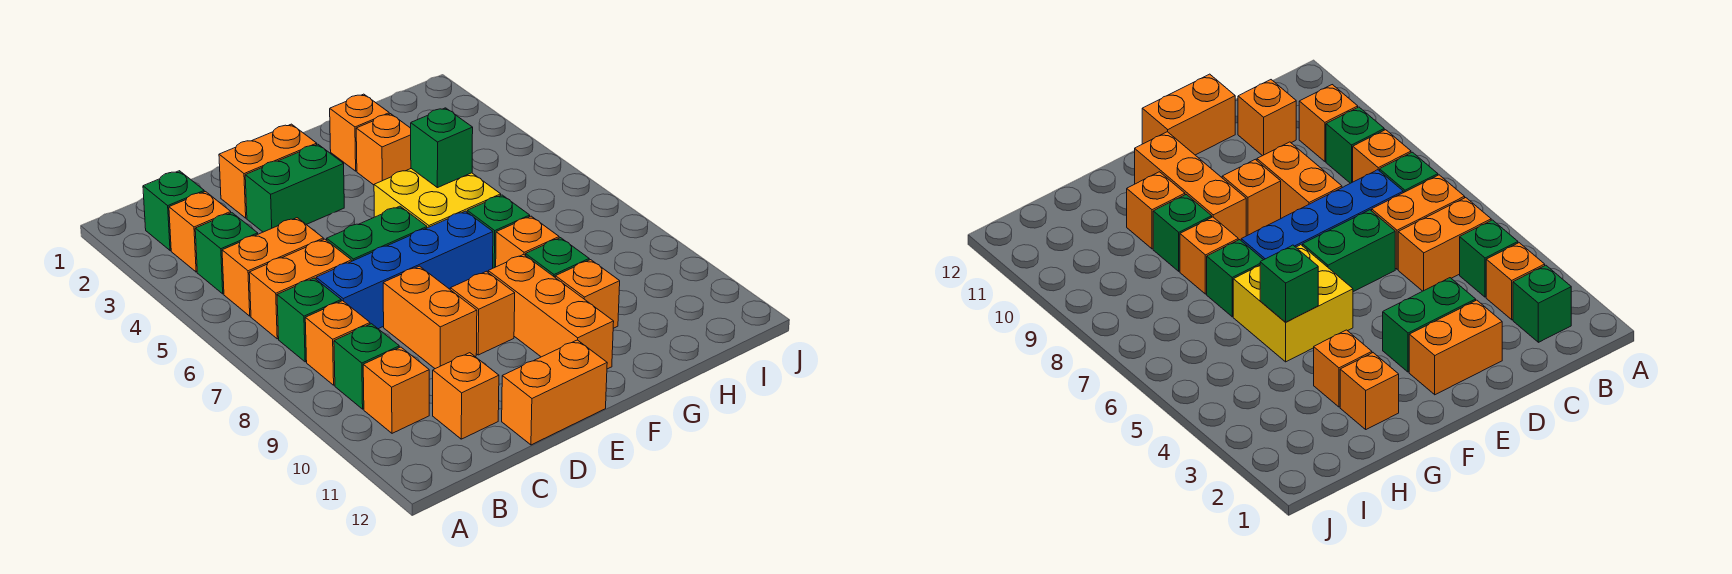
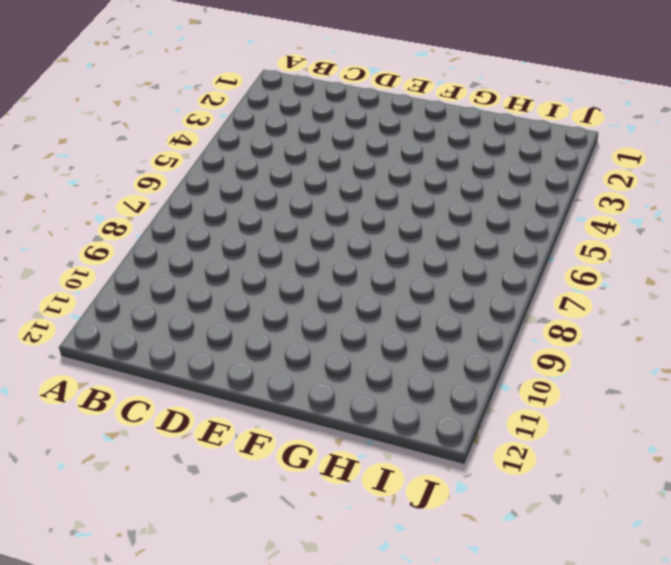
none -> green brick B2 level 1
none -> orange brick B3 level 1
none -> green brick B4 level 1

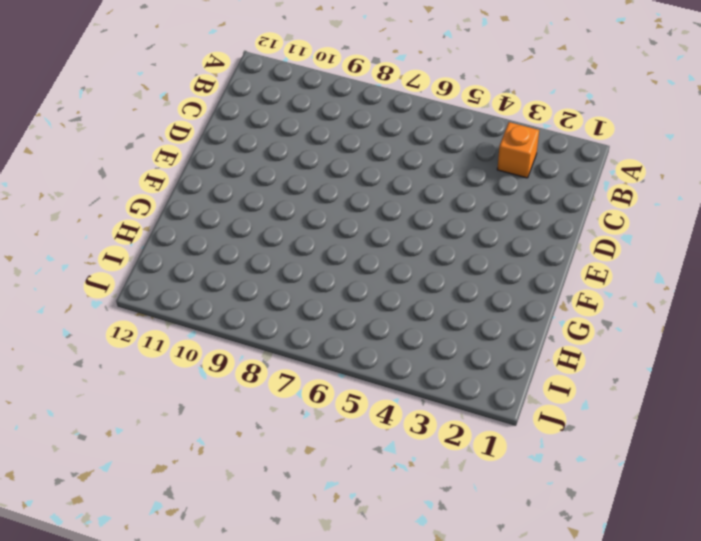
none -> green brick B2 level 1
none -> green brick B4 level 1
none -> orange brick B5:C5 level 1

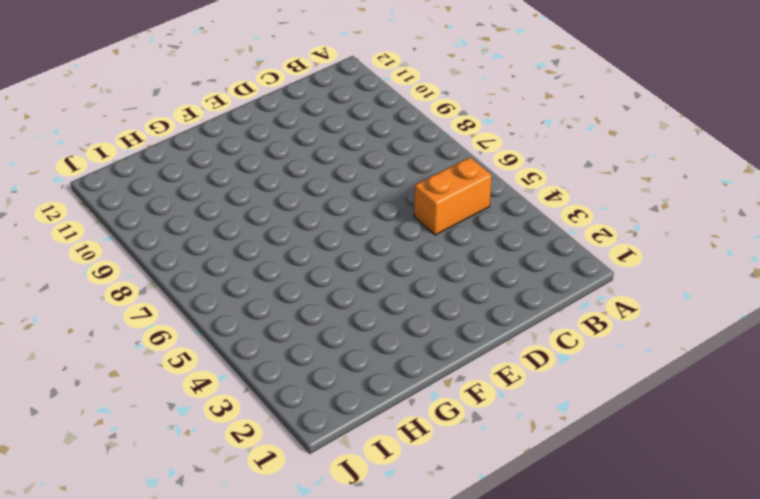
none -> green brick B2 level 1
none -> orange brick B3 level 1
none -> green brick B4 level 1

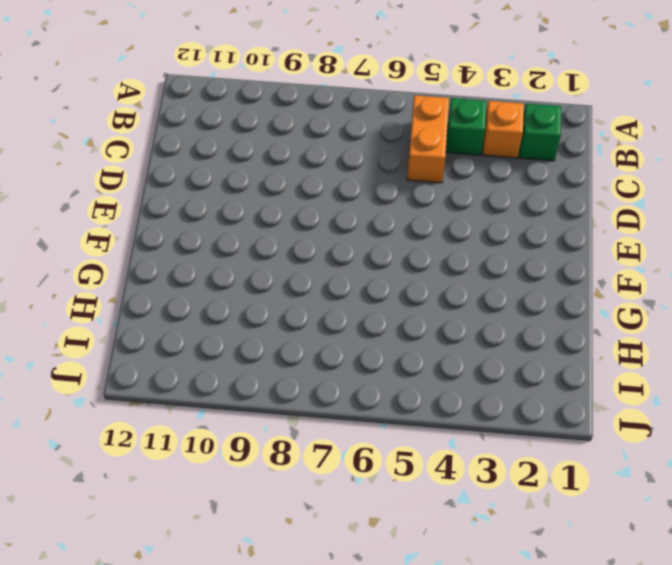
none -> orange brick B6:C6 level 1
none -> green brick B7 level 1
none -> orange brick B8 level 1

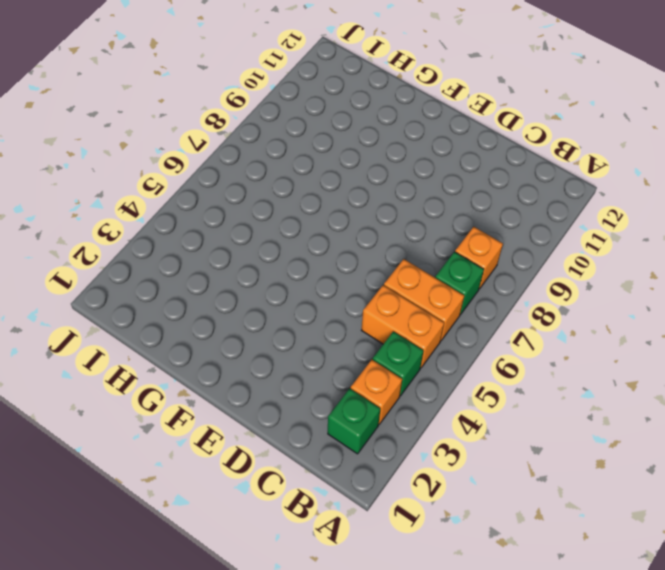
none -> green brick B9 level 1
none -> orange brick B10 level 1
none -> blue brick C7:F7 level 1

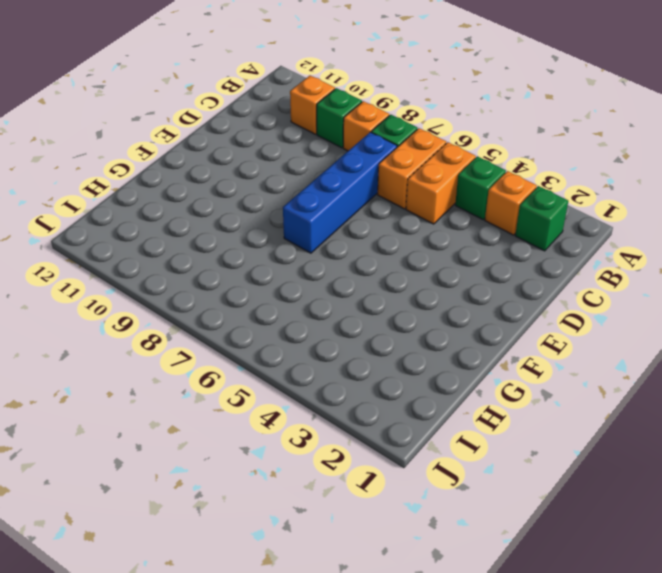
none -> orange brick C11 level 1
none -> orange brick D2:E2 level 1
none -> green brick D3:E3 level 1

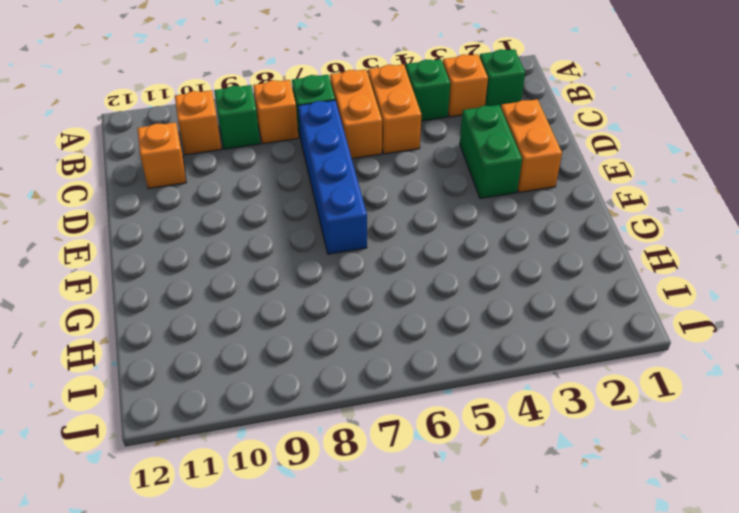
none -> green brick D6:E6 level 1
none -> orange brick D8:D9 level 1
none -> orange brick D12:E12 level 1

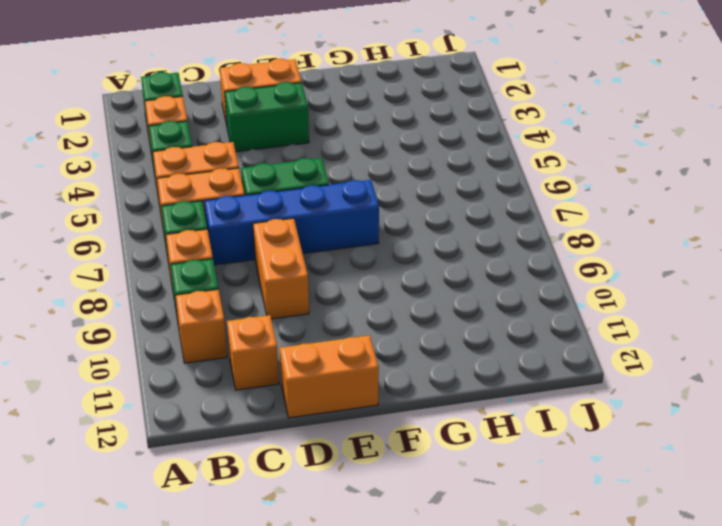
none -> orange brick E9 level 1
none -> yellow brick F5:G6 level 1
none -> orange brick F9:F11 level 1

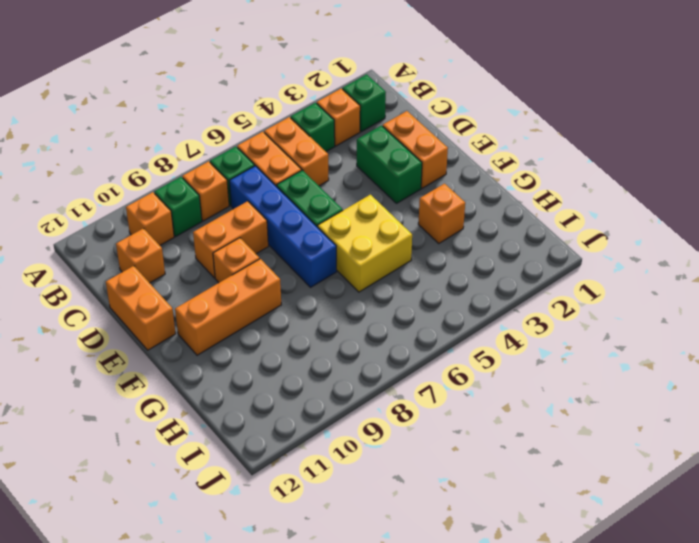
none -> orange brick G2 level 1
none -> green brick G7 level 1
none -> orange brick G8 level 1

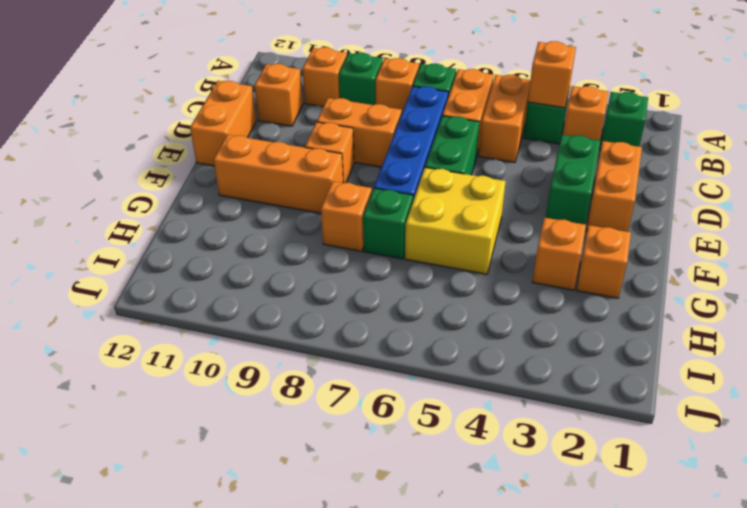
orange brick B4 level 2 -> orange brick G10 level 1
none -> green brick G9 level 1
none -> green brick G5 level 2

